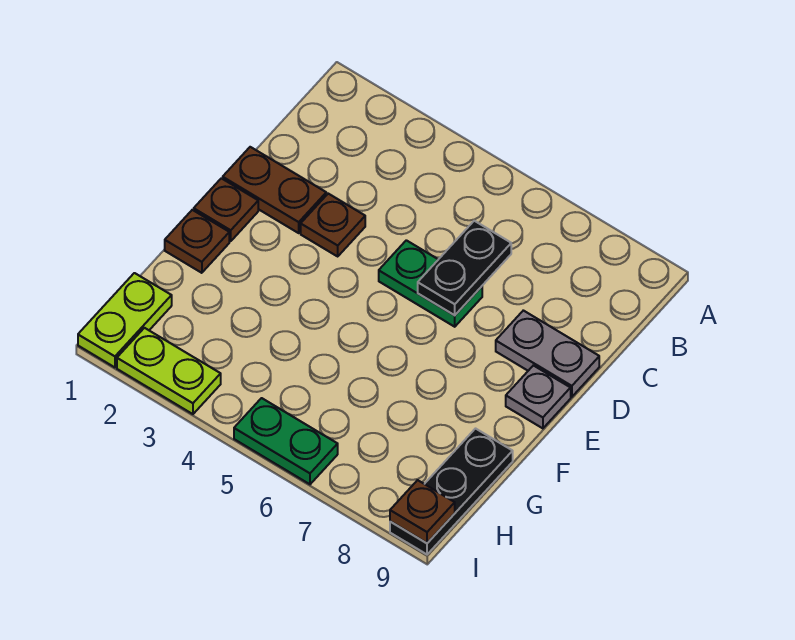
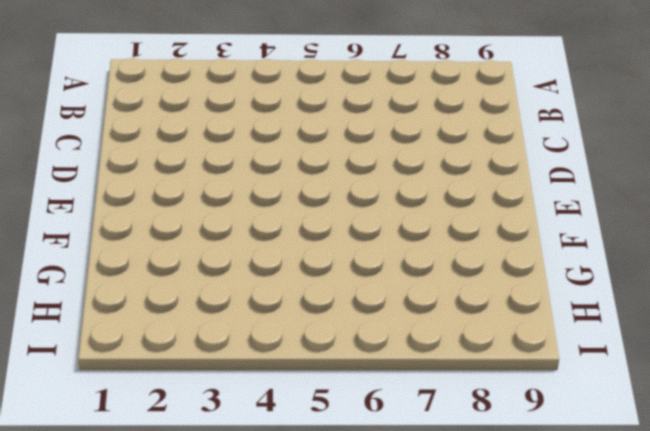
none -> brown plate D1:D2 level 1
none -> brown plate D3 level 1
none -> green plate D5:D6 level 1

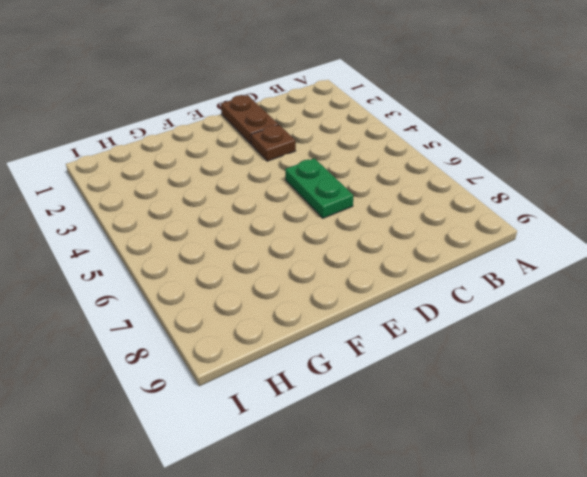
none -> grey plate D8:D9 level 1
none -> brown plate E1 level 1
none -> grey plate E9 level 1

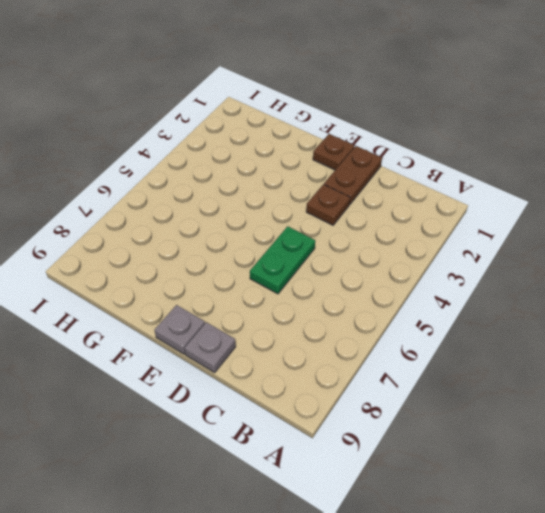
grey plate D9 level 1 -> grey plate D8:D9 level 1
none -> brown plate F1 level 1
none -> black plate G9:I9 level 1
none -> lime plate H1:I1 level 1

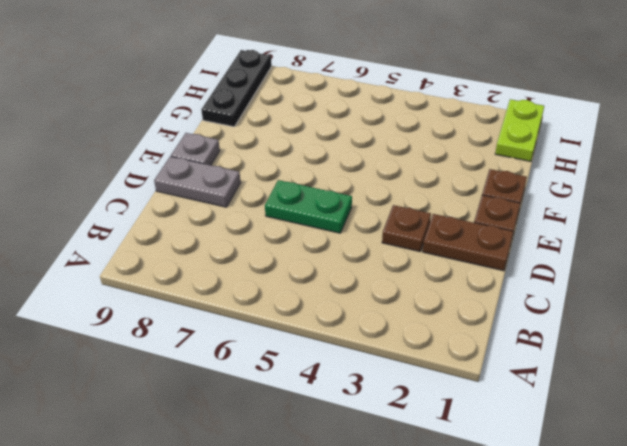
none -> lime plate I2:I3 level 1
none -> green plate I5:I6 level 1
none -> black plate C6:D6 level 2

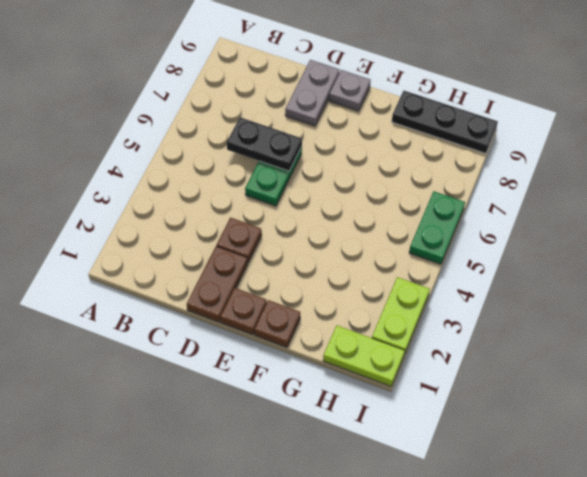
none -> brown plate I9 level 2

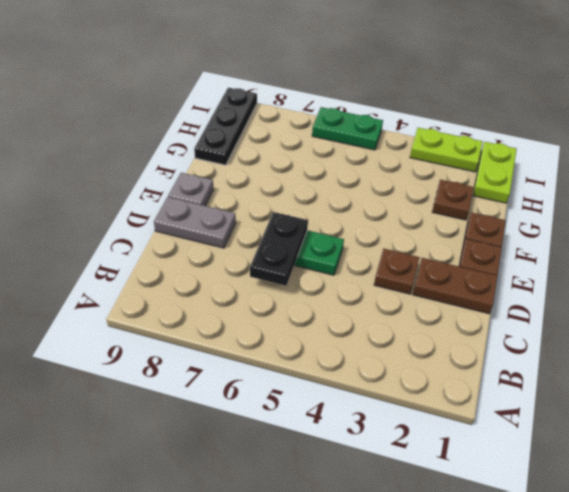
brown plate G2 level 1 -> brown plate I9 level 2

